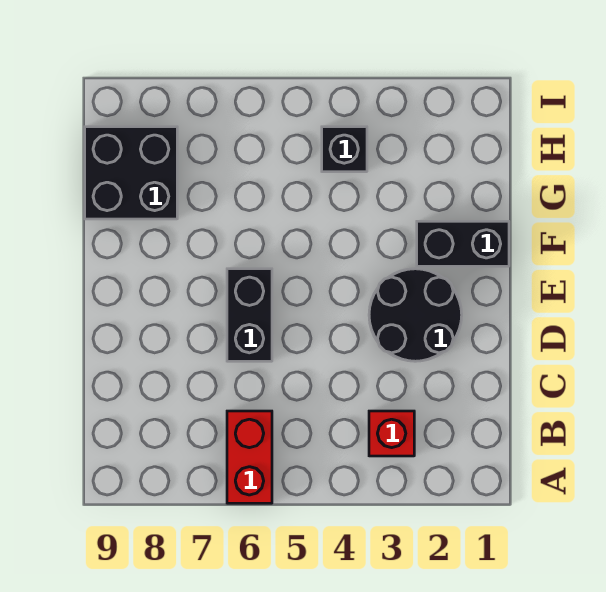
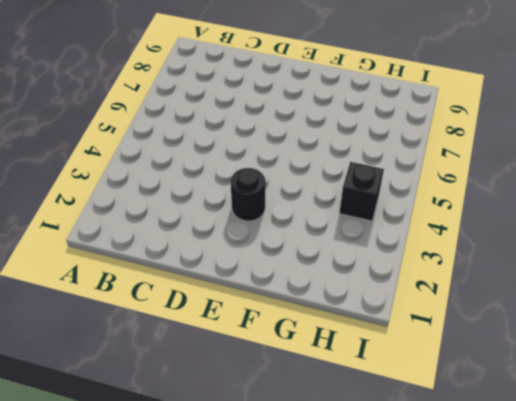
black round brick E3 level 1 -> black round brick D2:E3 level 1
none -> red brick A6:B6 level 1
none -> red brick B3 level 1

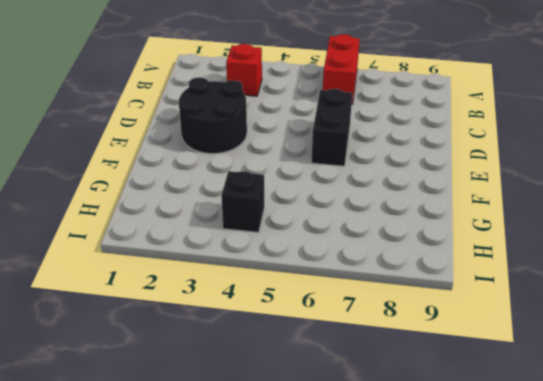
none -> black brick F1:F2 level 1
none -> black brick G8:H9 level 1

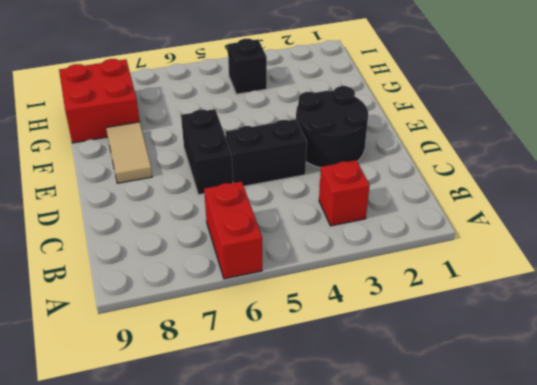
black brick D4:D5 level 1 -> black brick F1:F2 level 1
tan tile E8:F8 level 1 -> none
red brick G8:H9 level 1 -> black brick G8:H9 level 1

